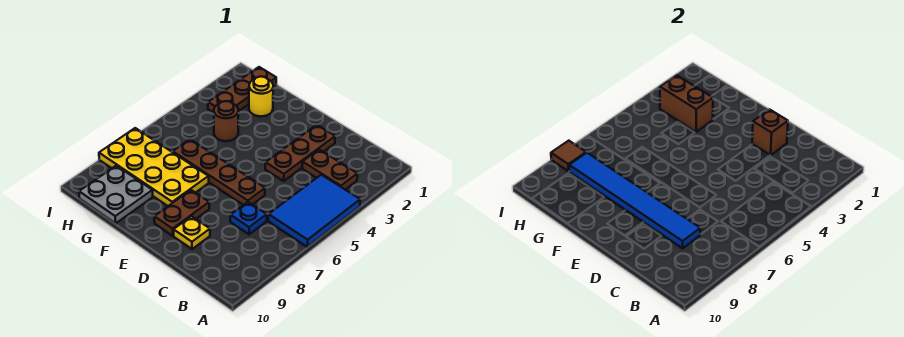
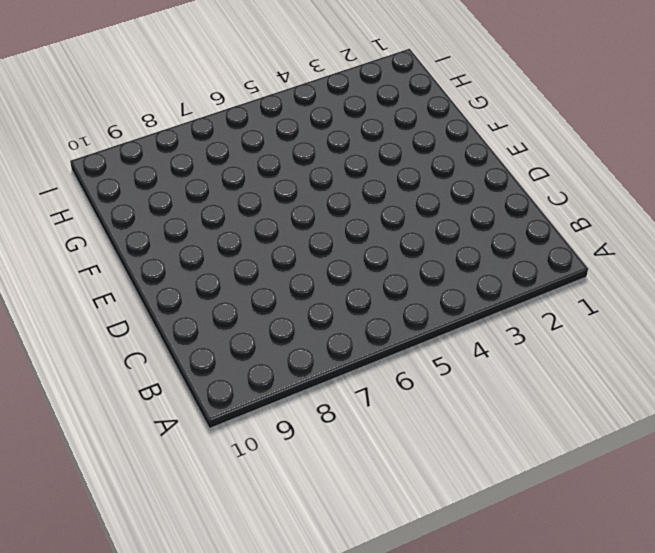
none -> blue tile A4:B6 level 1
none -> brown plate B3:C3 level 1
none -> blue plate C7 level 1

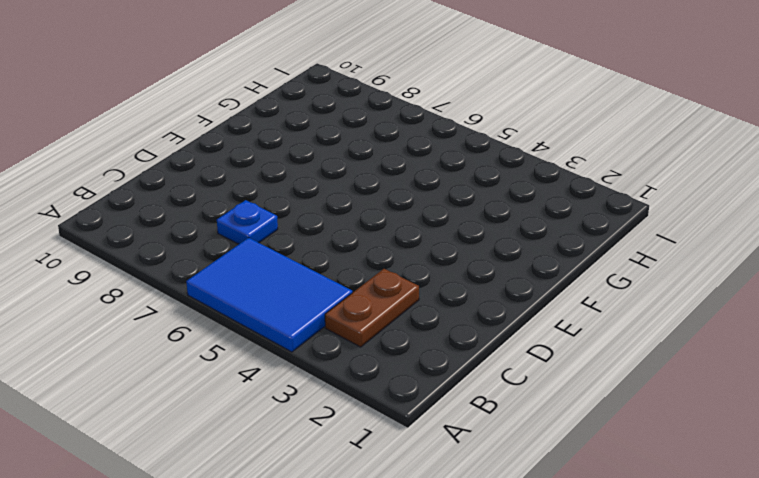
none -> brown plate D2:D4 level 1
none -> brown plate D6:G6 level 1
none -> yellow plate D9 level 1

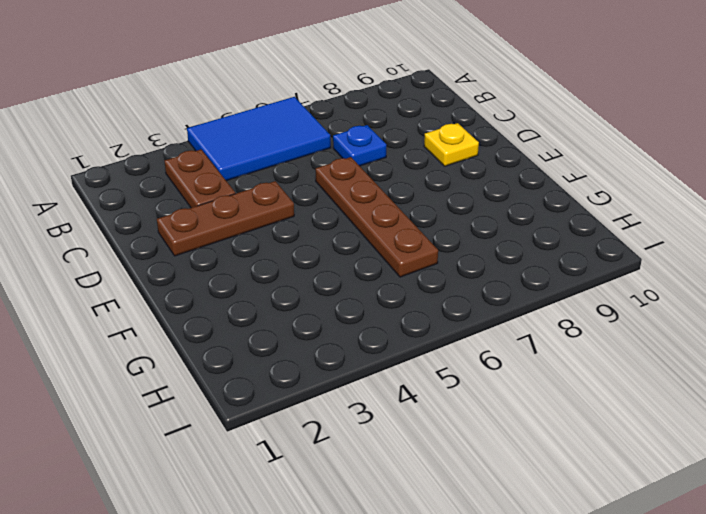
none -> brown plate E8:E9 level 1
none -> yellow plate F7:I8 level 1
none -> yellow round brick G2 level 1

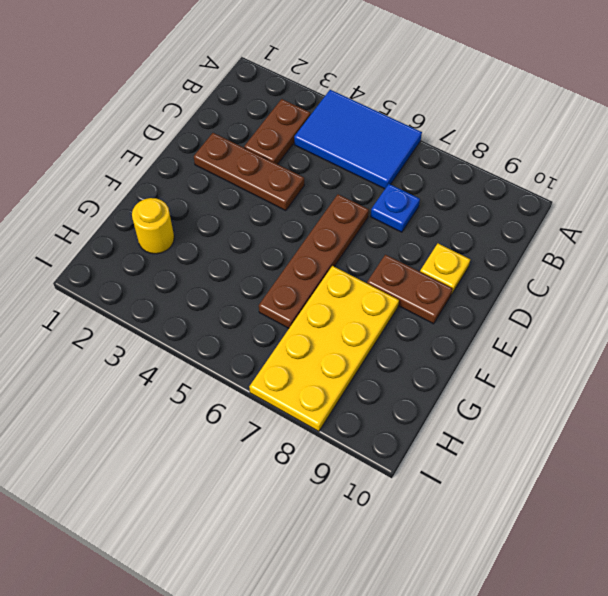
none -> brown round brick G4 level 1
none -> grey plate G9:H10 level 1
none -> brown plate H1:H3 level 1

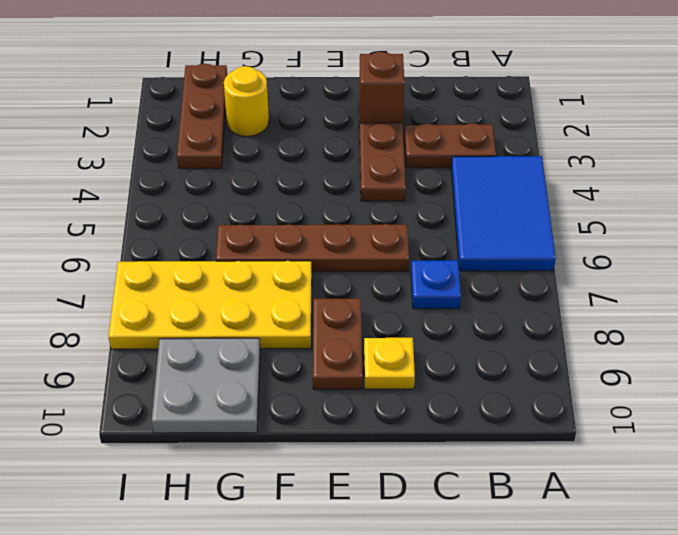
none -> brown round brick G4 level 1
none -> blue tile C8:H8 level 2
none -> brown brick G3:H3 level 2

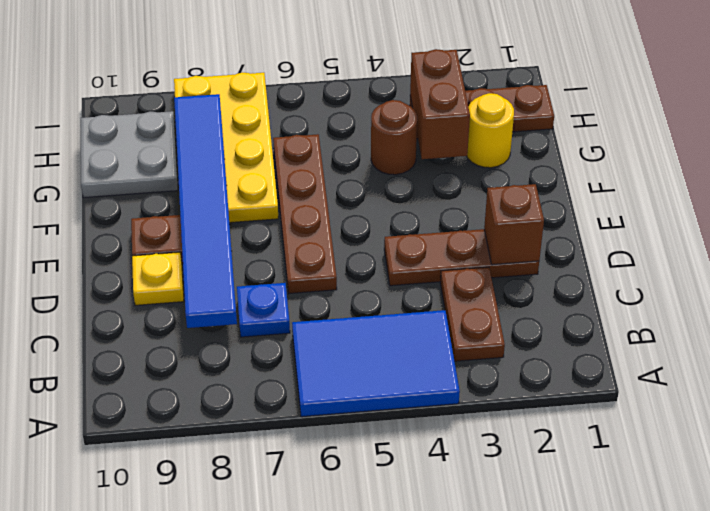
none -> brown tile I8 level 2

